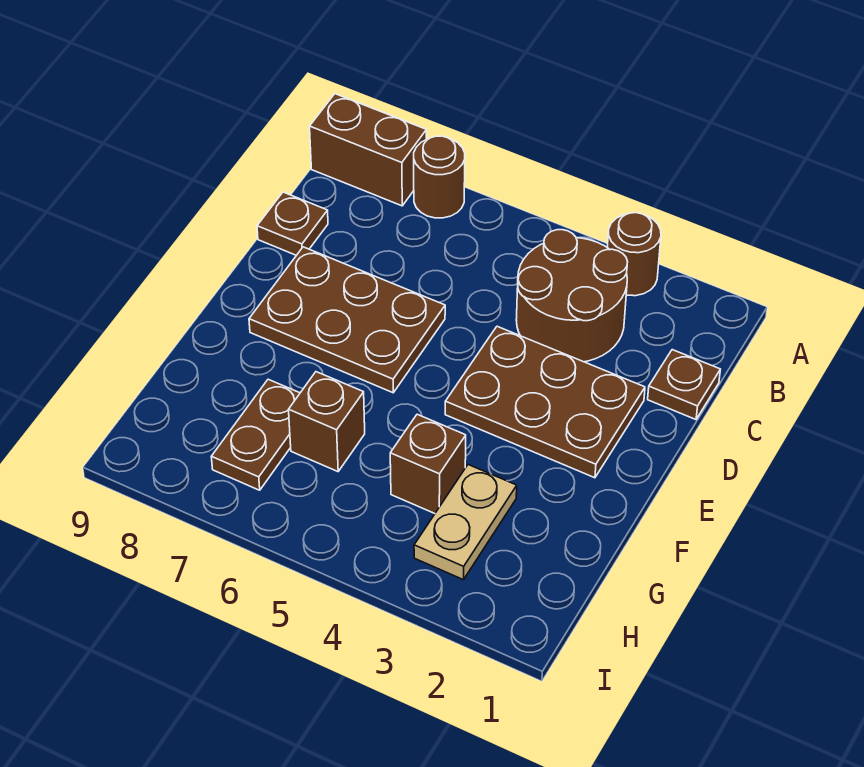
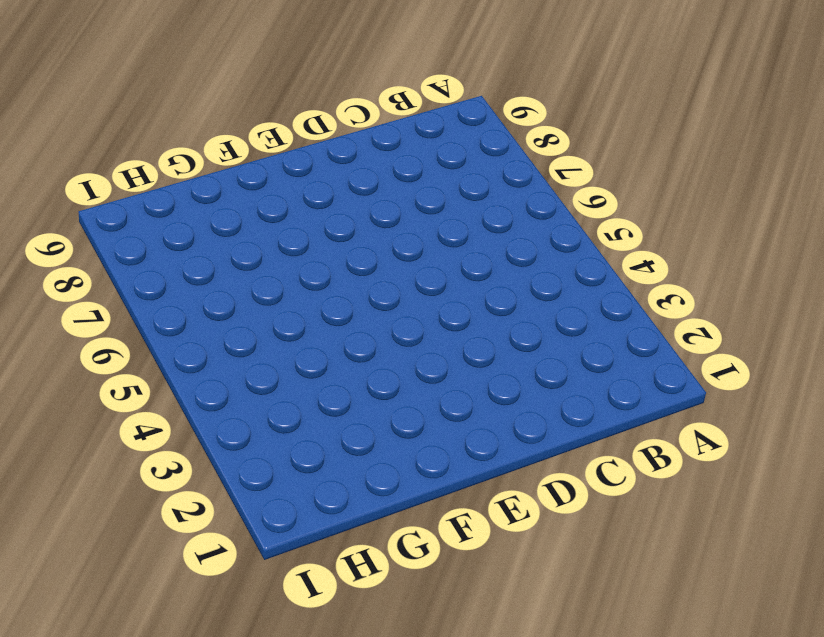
none -> brown round brick A3 level 1
none -> brown round brick A7 level 1
none -> brown brick A8:A9 level 1

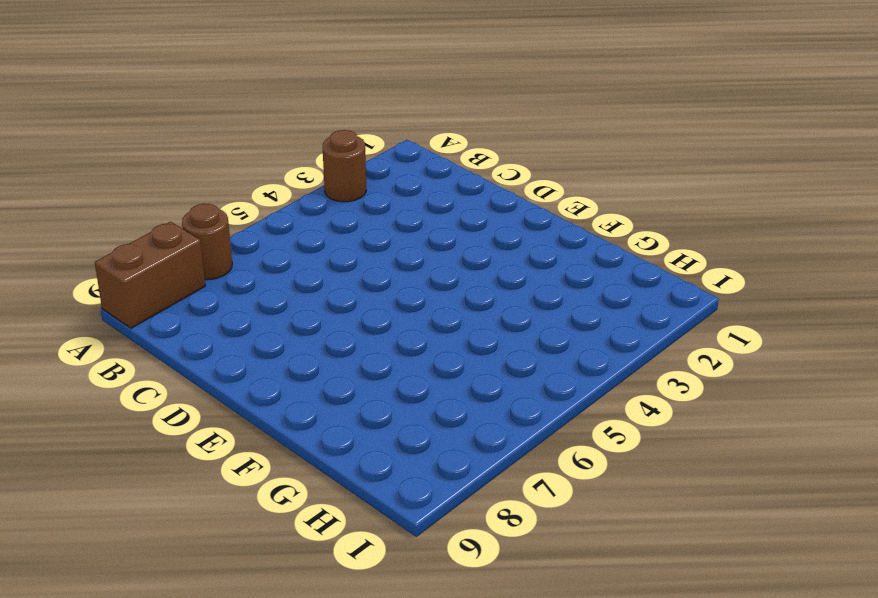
none -> brown round brick B3:C4 level 1
none -> brown plate C1 level 1
none -> brown plate C9 level 1

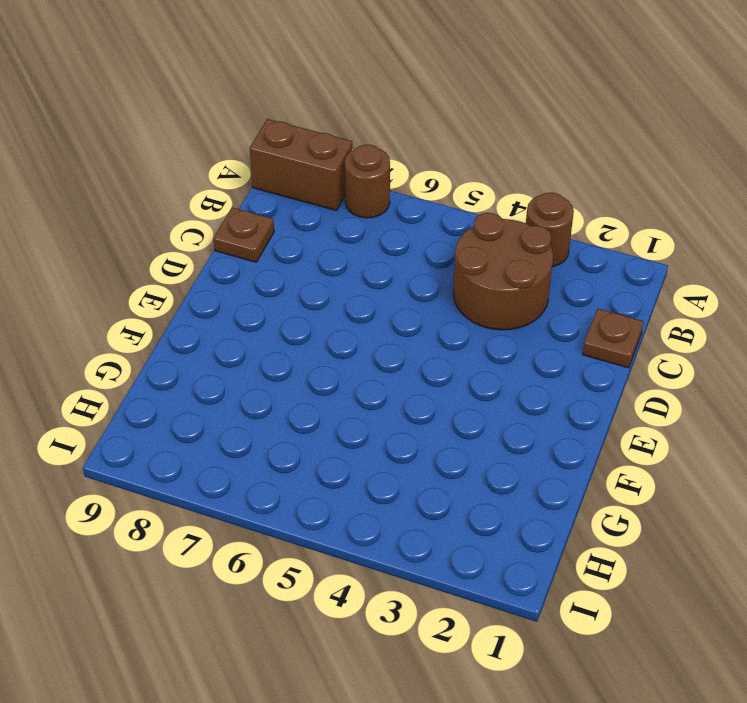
none -> brown plate D2:E4 level 1
none -> brown plate D6:E8 level 1
none -> tan plate G3:H3 level 1

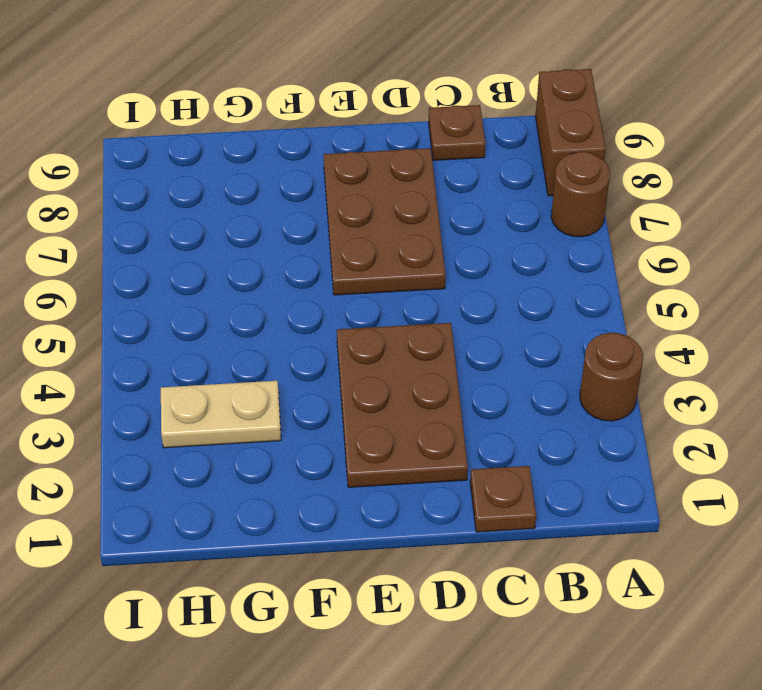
none -> brown round brick B3:C4 level 1
none -> brown brick G4 level 1
none -> brown brick G6 level 1

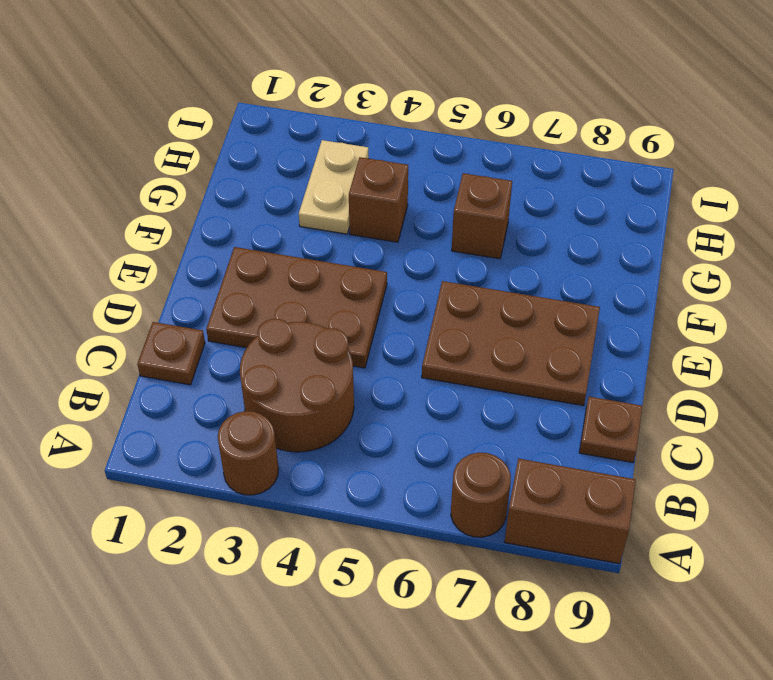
none -> brown plate G7:H7 level 1

